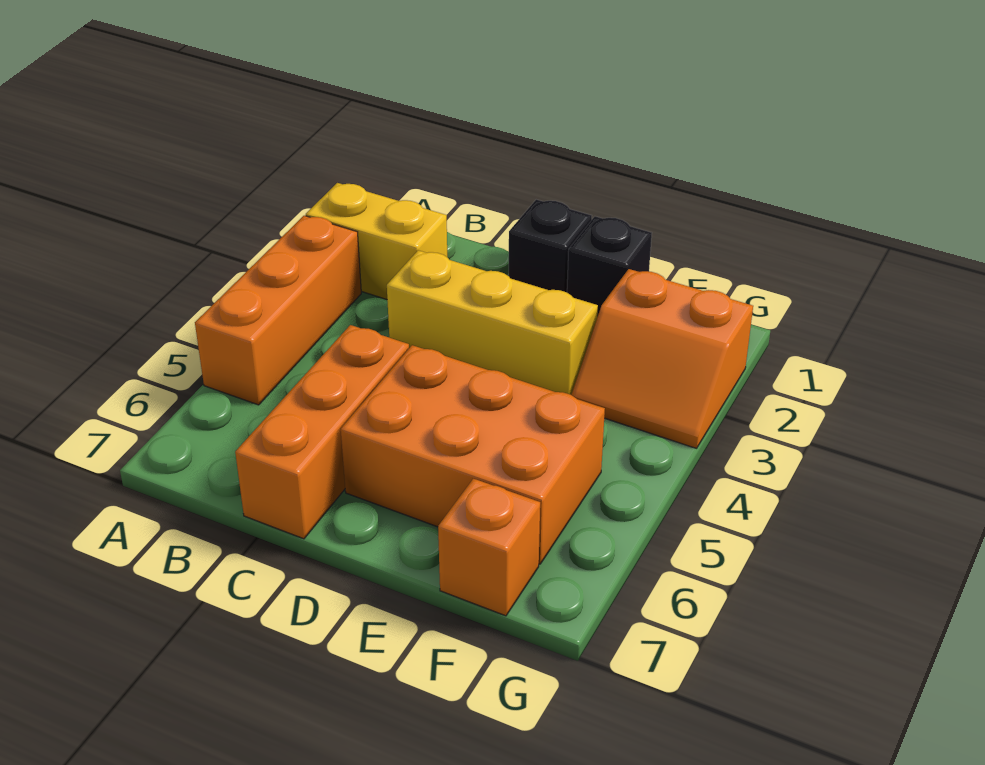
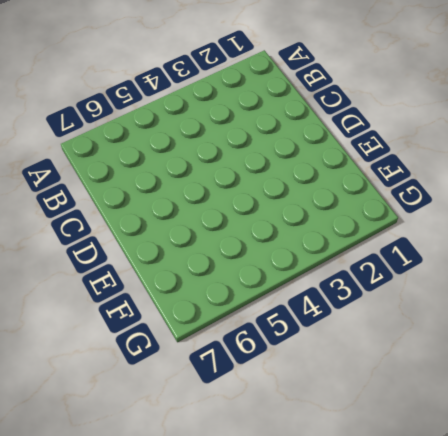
none -> yellow brick A2:B2 level 1
none -> orange brick A3:A5 level 1

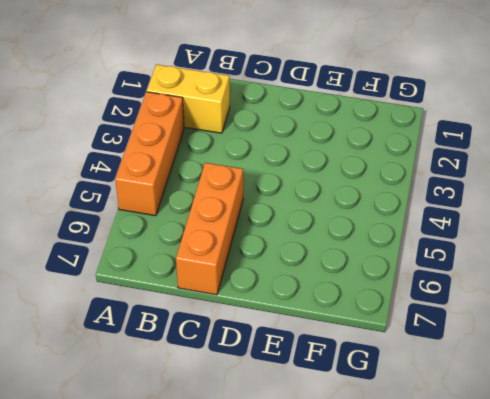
none -> yellow brick C3:E3 level 1
none -> black brick D1 level 1

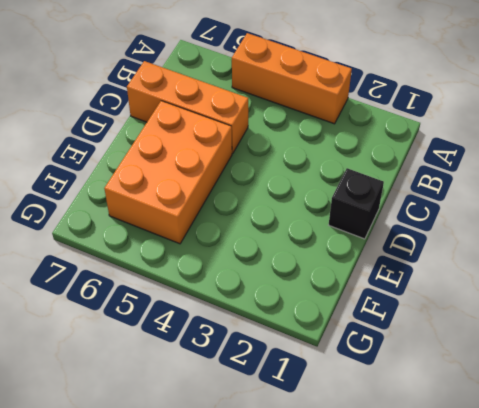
none -> yellow brick A2:B2 level 1
none -> yellow brick C3:E3 level 1

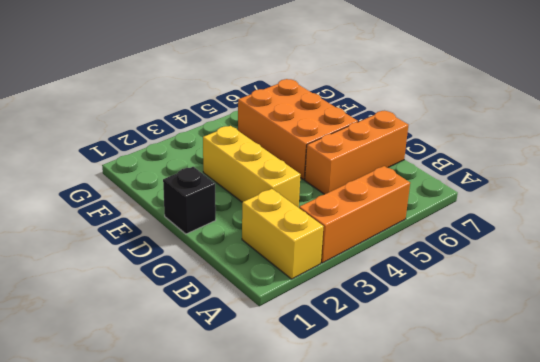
none -> black brick E1 level 1
none -> orange slope F2:G3 level 1 top 2

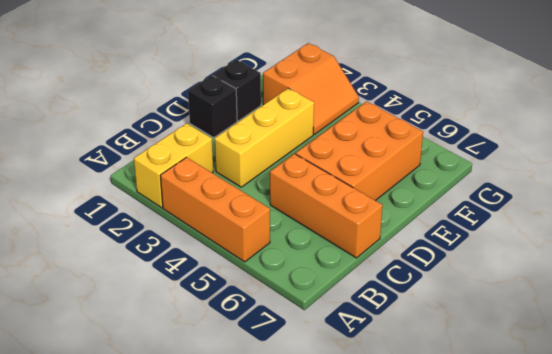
none -> orange brick F7 level 1

